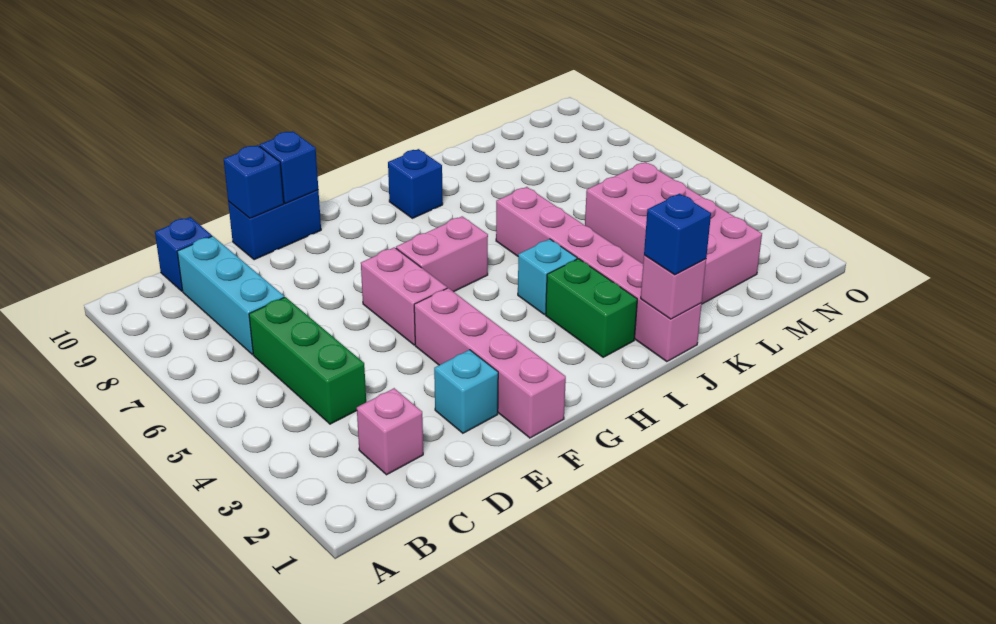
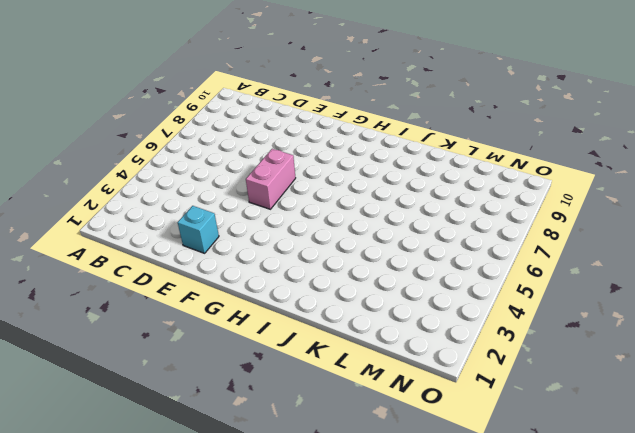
none -> pink brick C2 level 1
none -> green brick C4:C6 level 1
none -> cyan brick C7:C9 level 1

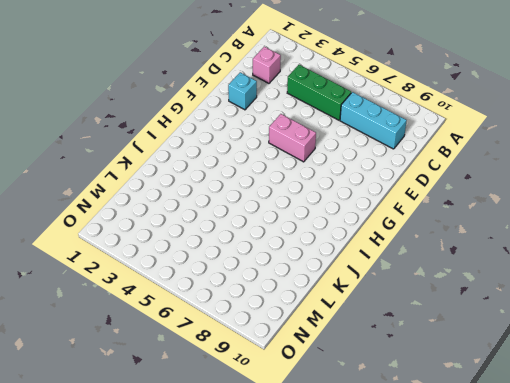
none -> blue brick C10 level 1
none -> blue brick E10:F10 level 1
none -> pink brick F1:F4 level 1

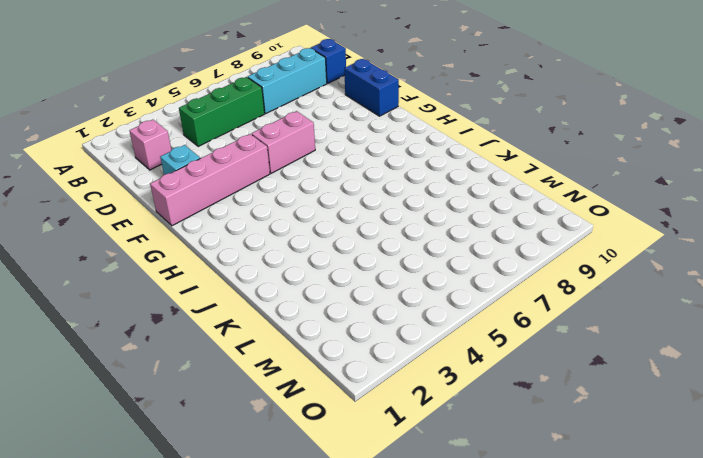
none -> pink brick G6:H6 level 1
none -> green brick I2:I3 level 1
none -> cyan brick I4 level 1

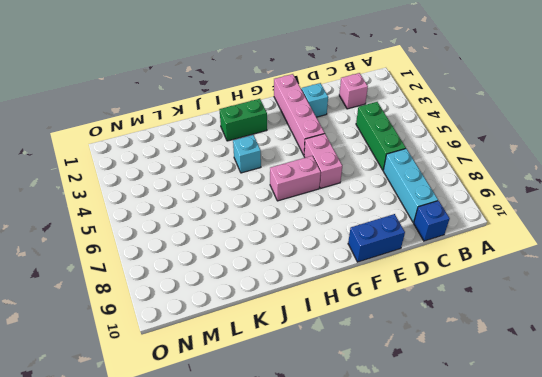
green brick H2:I2 level 1 -> green brick I2:I3 level 1
none -> blue brick I9 level 1
none -> pink brick J1:J6 level 1
none -> pink brick L2:M5 level 1

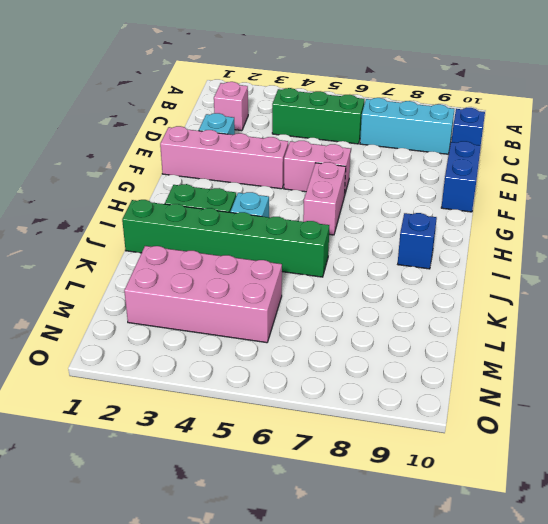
green brick J1:J6 level 1 -> pink brick J1:J6 level 1
none -> blue brick E10 level 2
none -> blue brick F10 level 2
none -> pink brick J1 level 2

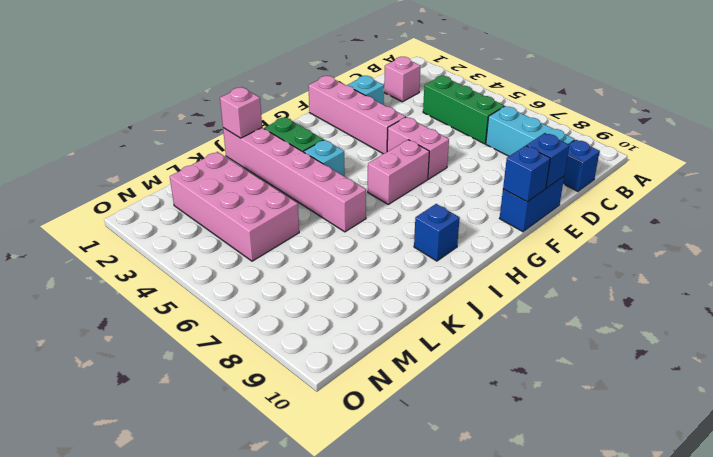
none -> blue brick J1 level 3

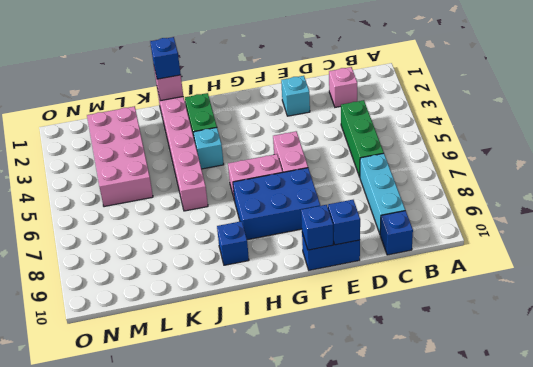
blue brick F7:H8 level 1 -> none
none -> pink brick F1:F4 level 1

